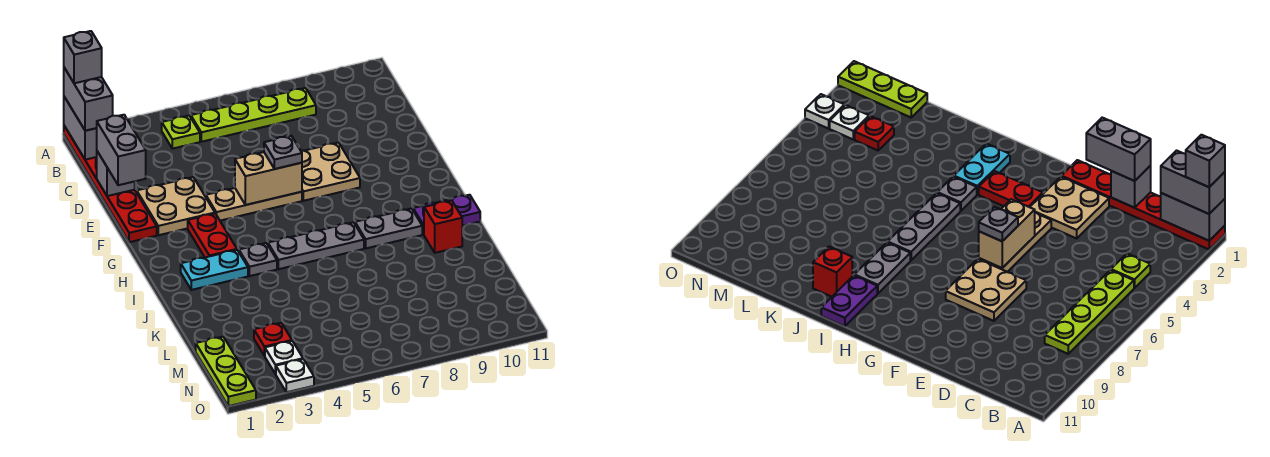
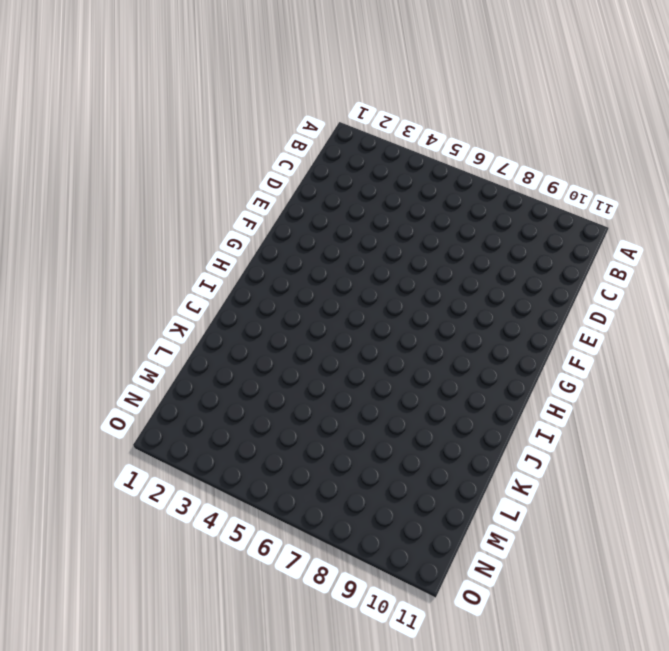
none -> red plate A1:F1 level 1
none -> lime plate B4 level 1
none -> lime plate B5:B8 level 1

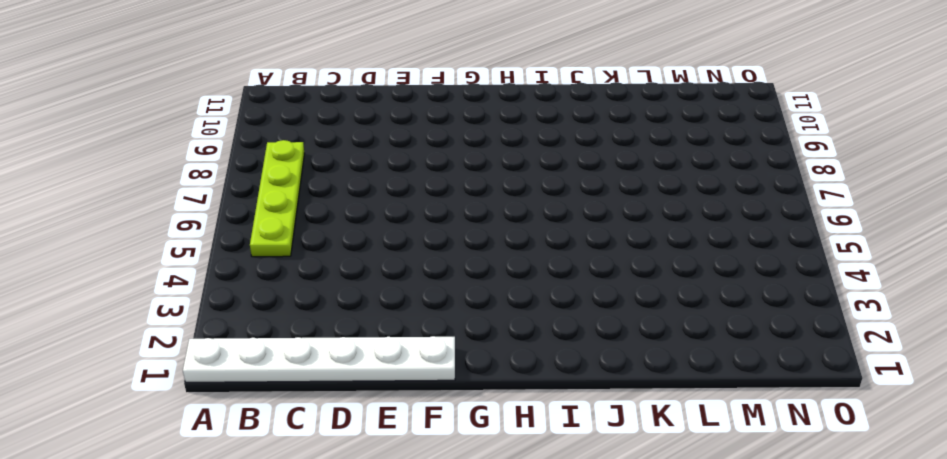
white plate A1:F1 level 1 -> red plate A1:F1 level 1
none -> lime plate B4 level 1
none -> tan plate E2:F3 level 1
none -> tan plate E7:F8 level 1

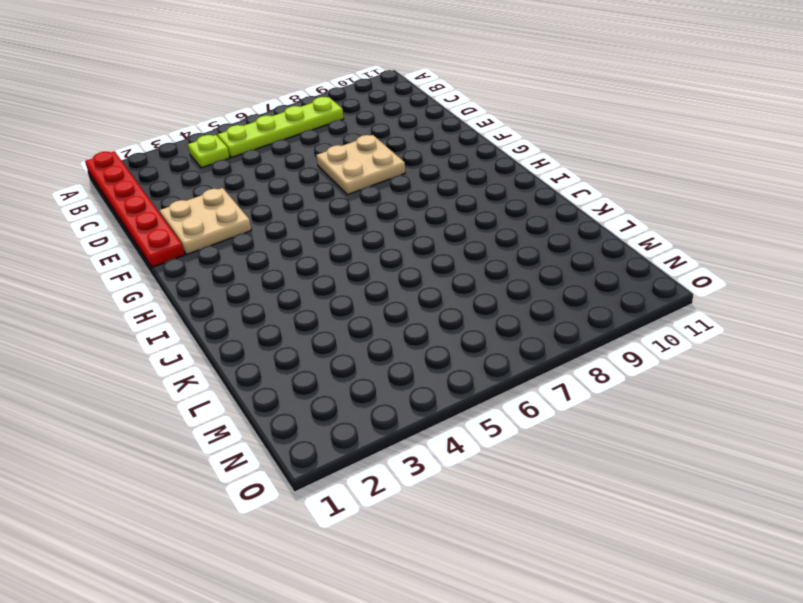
none -> tan plate F4:F6 level 1
none -> red plate G3:H3 level 1
none -> cyan plate I2:I3 level 1

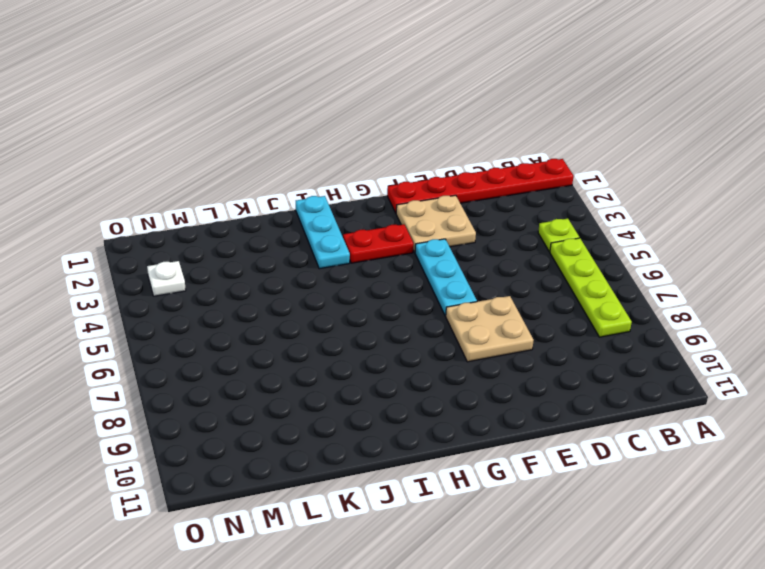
cyan plate F4:F6 level 1 -> tan plate F4:F6 level 1
cyan plate I1:I3 level 1 -> cyan plate I2:I3 level 1
none -> grey plate I4 level 1
none -> grey plate I5:I7 level 1
none -> grey plate I8:I9 level 1

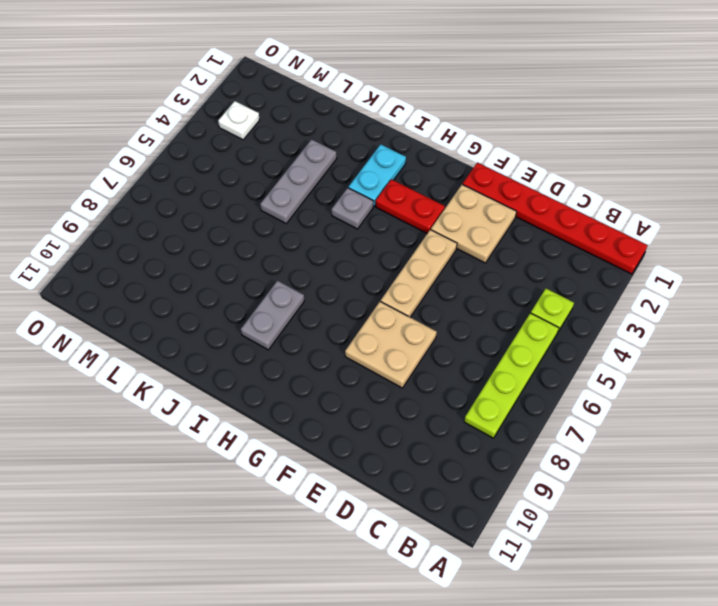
grey plate K3:K5 level 1 -> grey plate I5:I7 level 1
none -> purple plate I10:I11 level 1
none -> red brick J10 level 1
none -> lime plate M1:O1 level 1

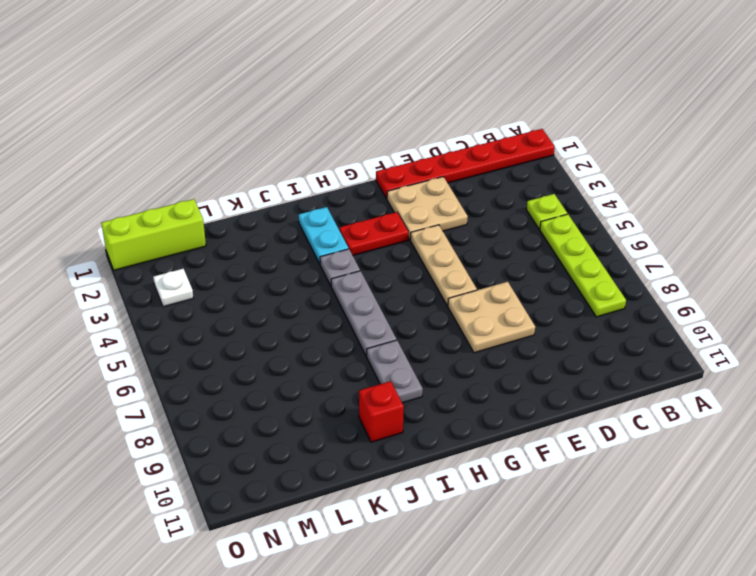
lime brick M1:O1 level 1 -> lime plate M1:O1 level 1
none -> purple plate I10:I11 level 1
none -> red plate M3 level 1
none -> white plate O3 level 1

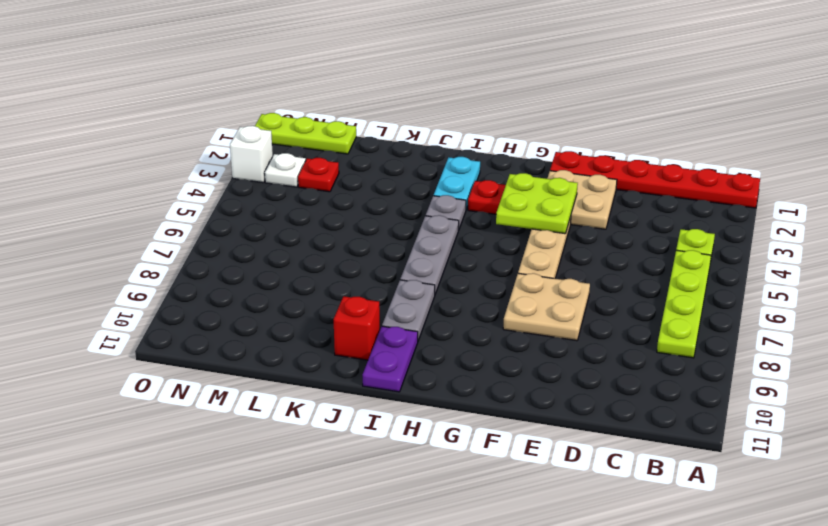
lime plate F3:G4 level 2 -> none
white brick O3 level 1 -> white plate O3 level 1
none -> grey brick A1:B1 level 2
none -> grey brick D1 level 2
none -> tan brick F5:F6 level 2

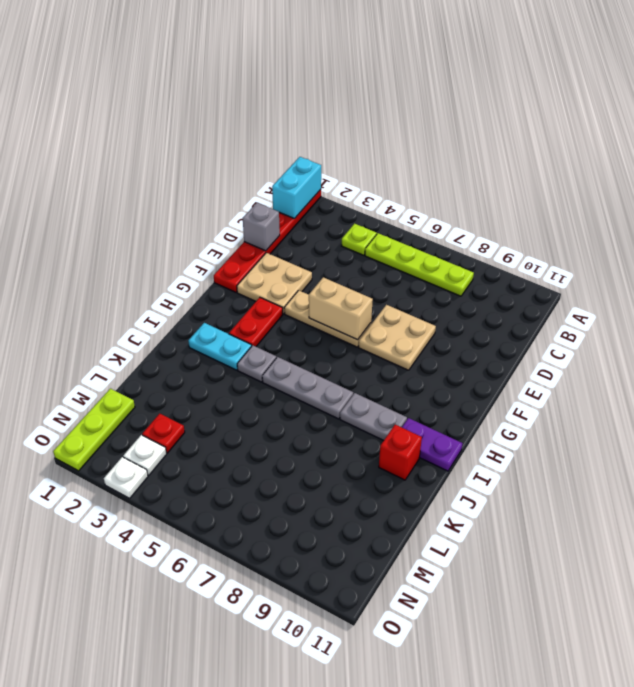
cyan brick A1:B1 level 2 -> grey brick A1:B1 level 2
none -> grey brick A1:B1 level 3
none -> grey brick D1:E1 level 3
none -> grey plate F6 level 3

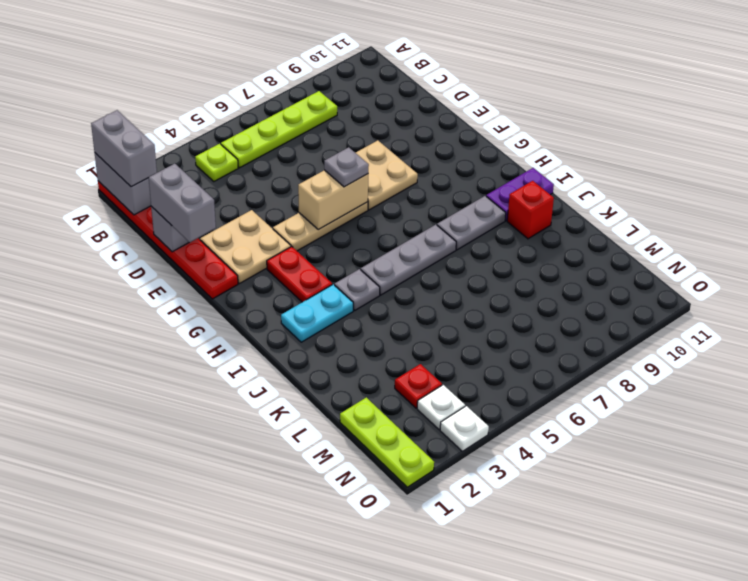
none -> grey brick A1 level 4

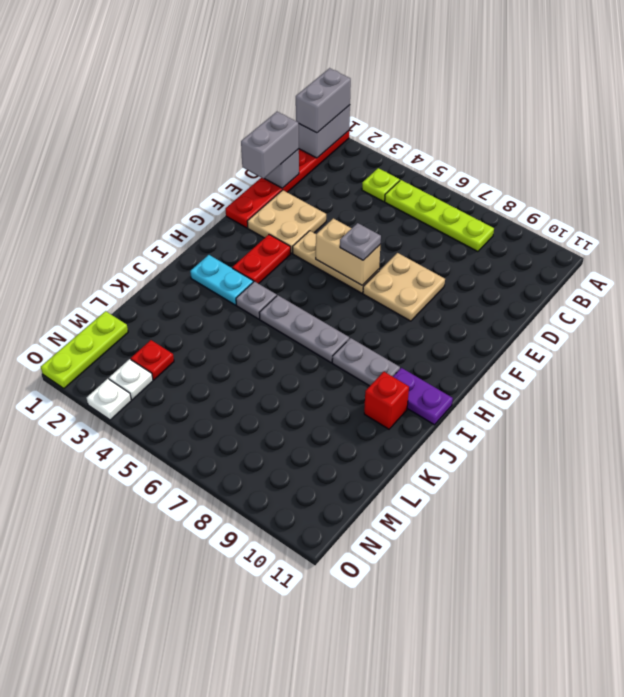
none -> grey brick A1 level 4

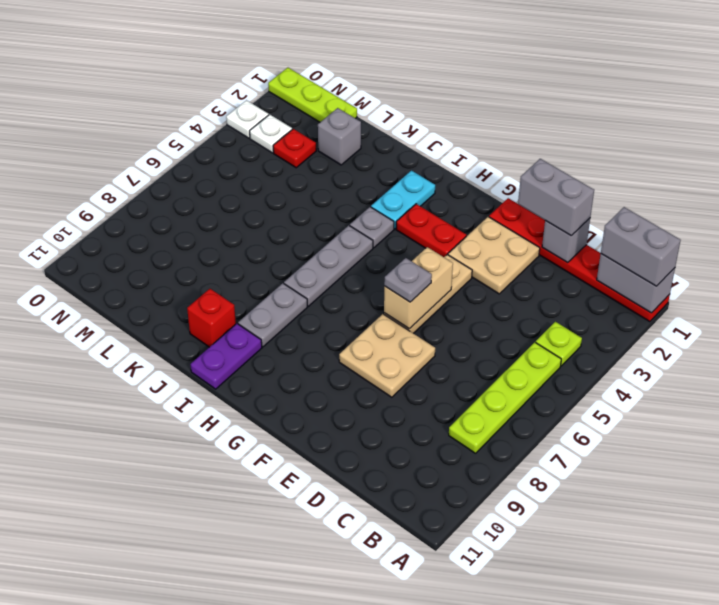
grey brick L2 level 1 -> grey brick A1 level 4

